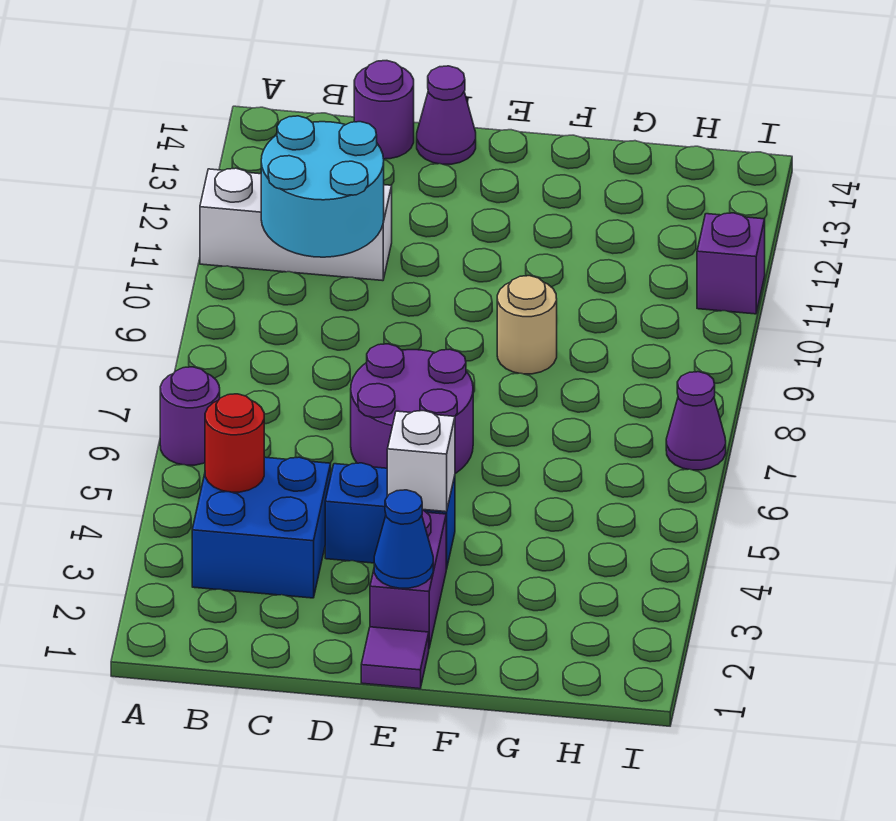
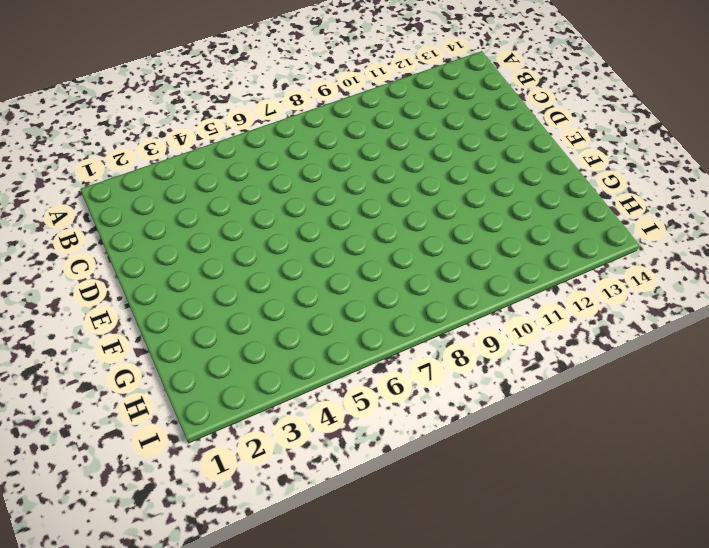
none -> purple round brick A6 level 1
none -> white brick A11:C11 level 1
none -> blue brick B3:C4 level 1

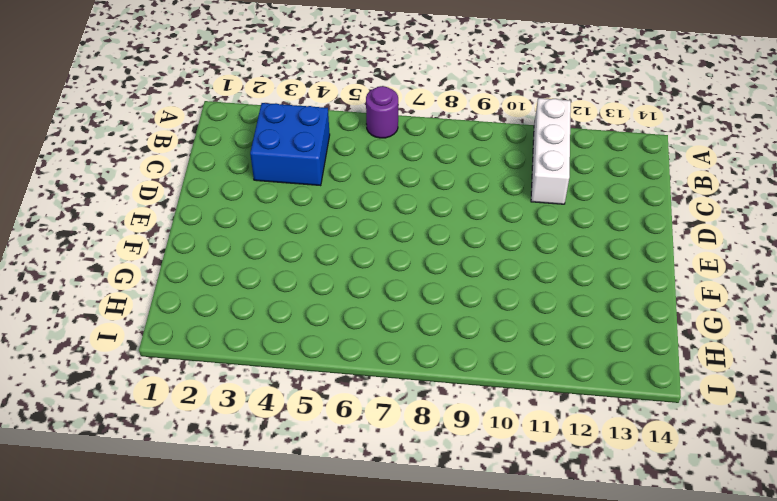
none -> purple round brick C14 level 1
none -> blue brick D4:E4 level 1
none -> purple round brick D6:E7 level 1

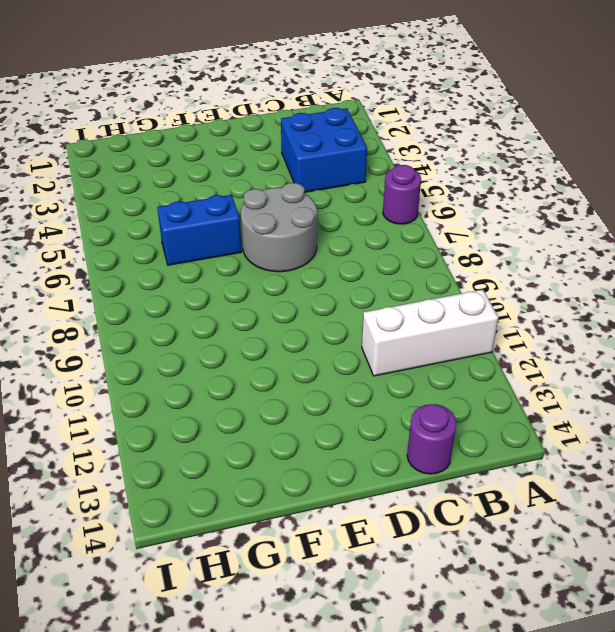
grey round brick D6:E7 level 1 -> purple round brick D6:E7 level 1
blue brick F6:G6 level 1 -> blue brick D4:E4 level 1
none -> purple cone D14 level 1
none -> purple tile E1 level 1
none -> purple brick E2:E3 level 1

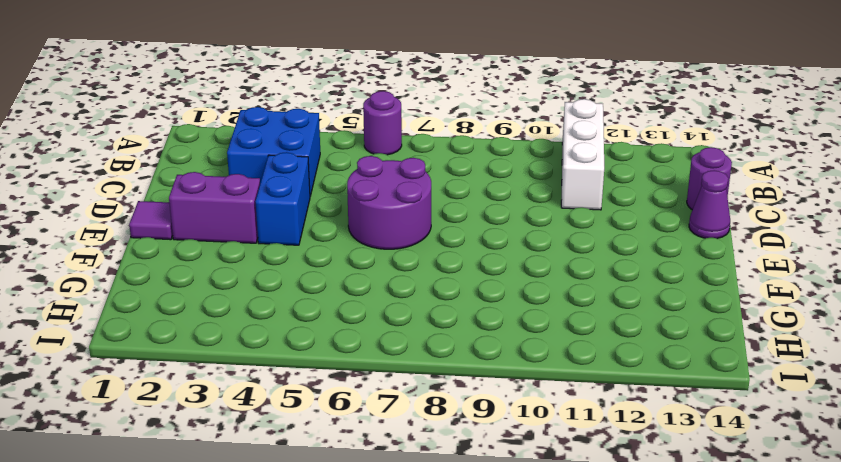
none -> tan round brick F9 level 1
none -> purple cone I7 level 1
none -> purple brick I11 level 1

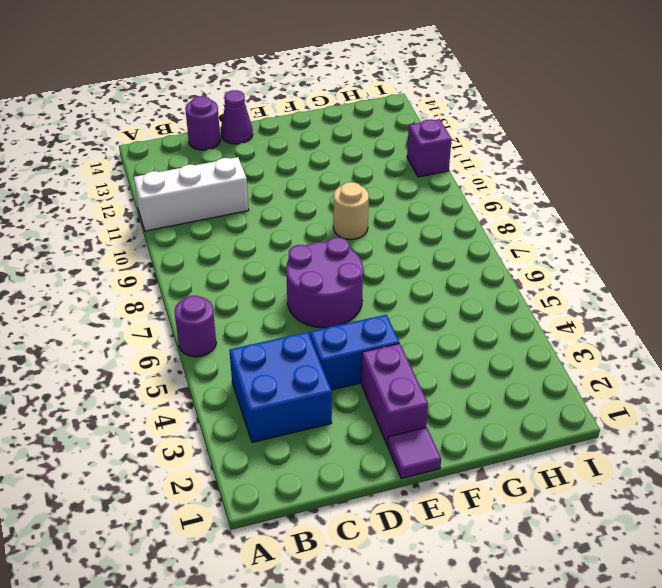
none -> purple cone I7 level 1
none -> red round brick B4 level 2
none -> cyan round brick B10:C11 level 2

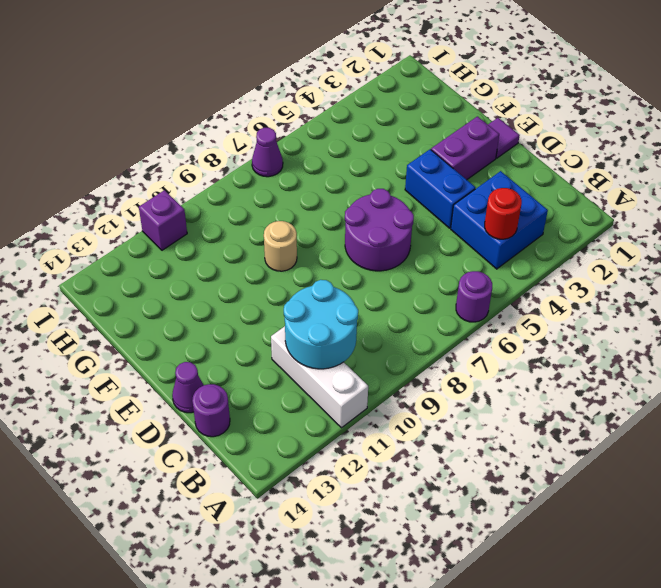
none -> blue cone E2 level 2
none -> white brick E4 level 2

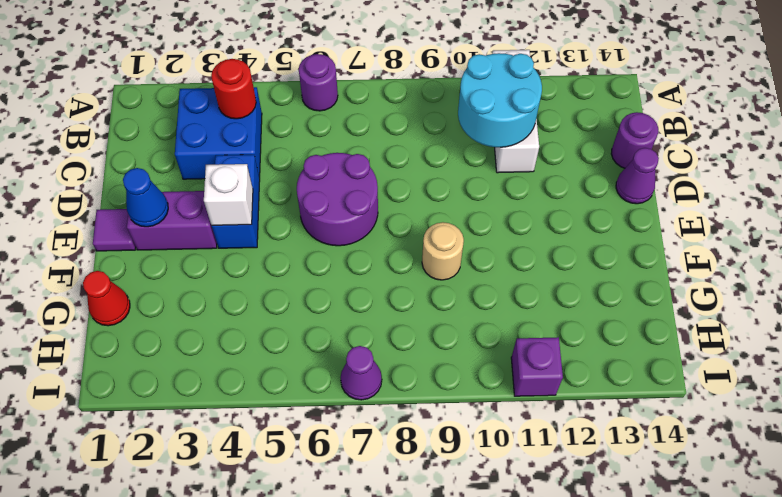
red cone G1 level 1 -> none

